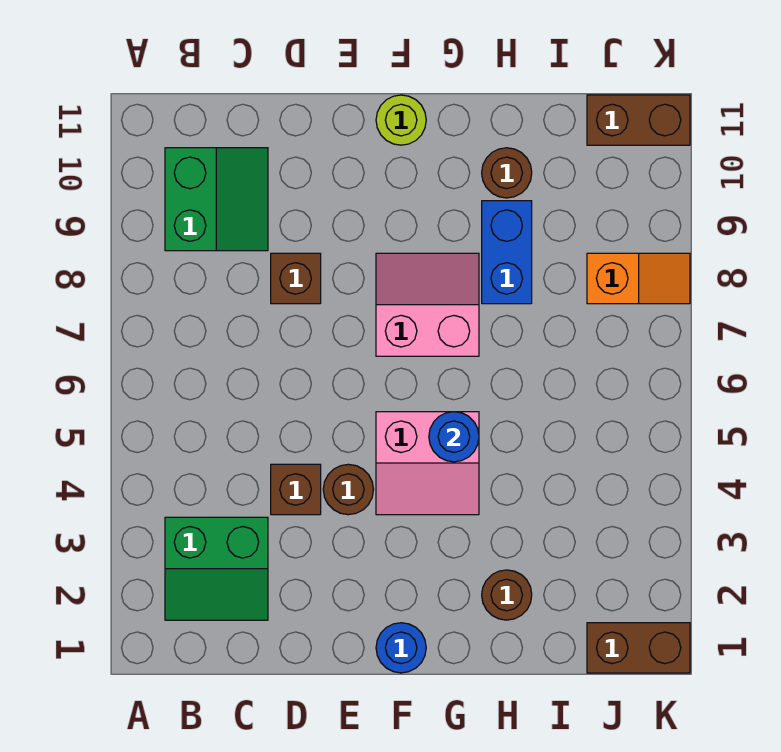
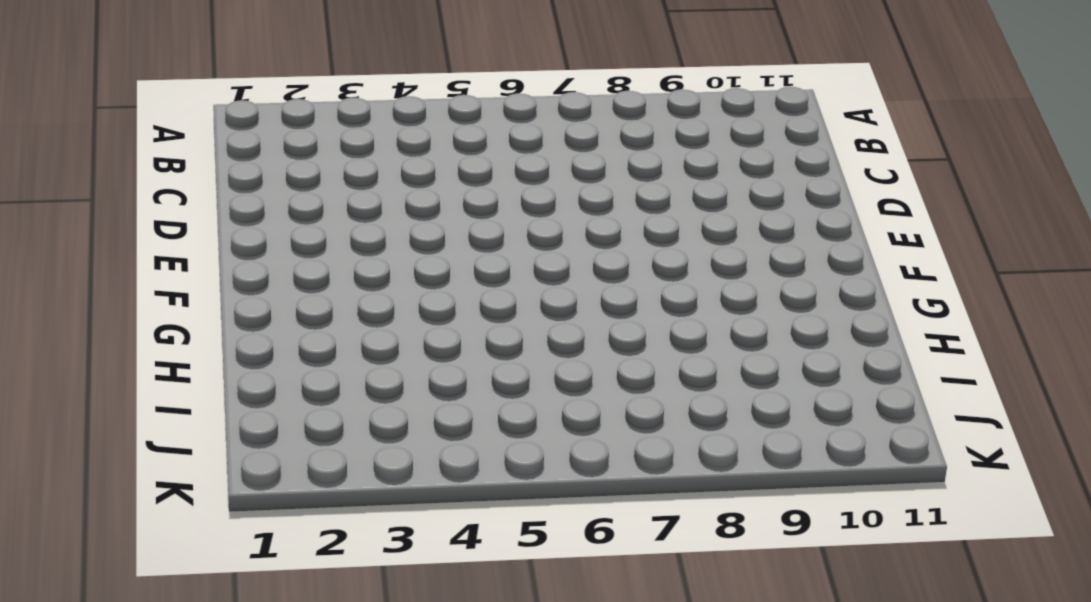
none -> green slope B2:C3 level 1 top 3
none -> green slope B9:C10 level 1 top B
none -> brown brick D4 level 1

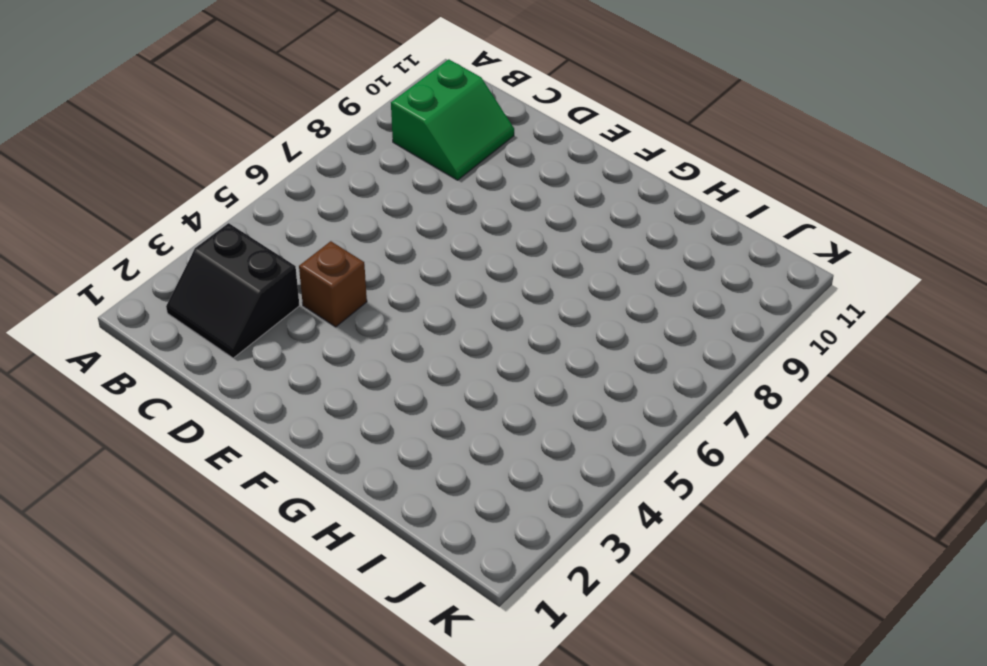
black slope B2:C3 level 1 top 3 -> green slope B2:C3 level 1 top 3
none -> brown brick D8 level 1
none -> brown round brick E4 level 1
none -> blue round brick F1 level 1

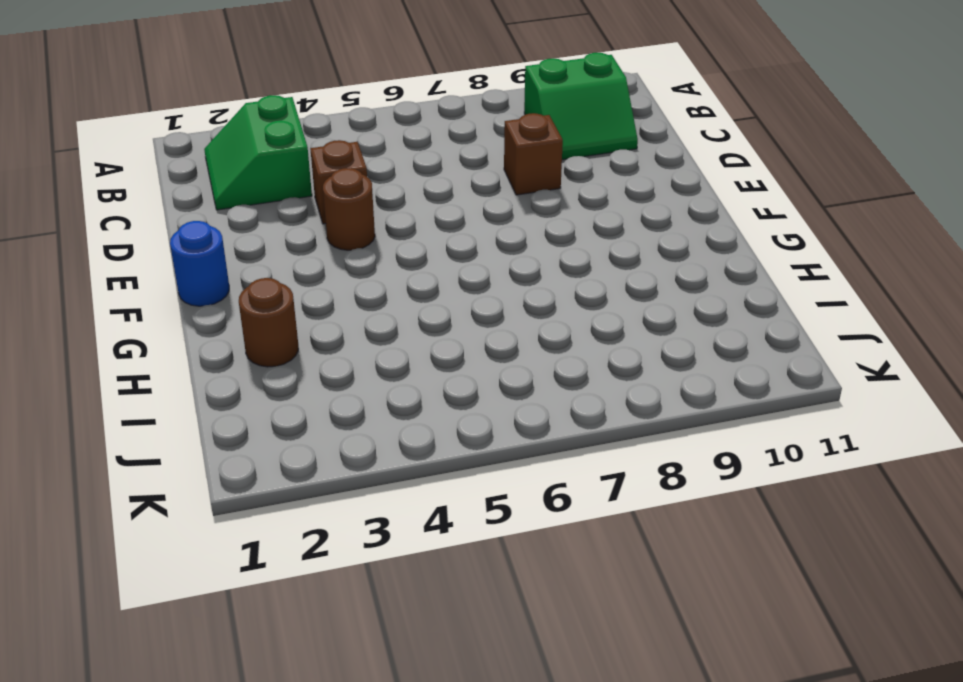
none -> pink slope F4:G5 level 1 top 5
none -> pink slope F7:G8 level 1 top 7
none -> lime round brick F11 level 1

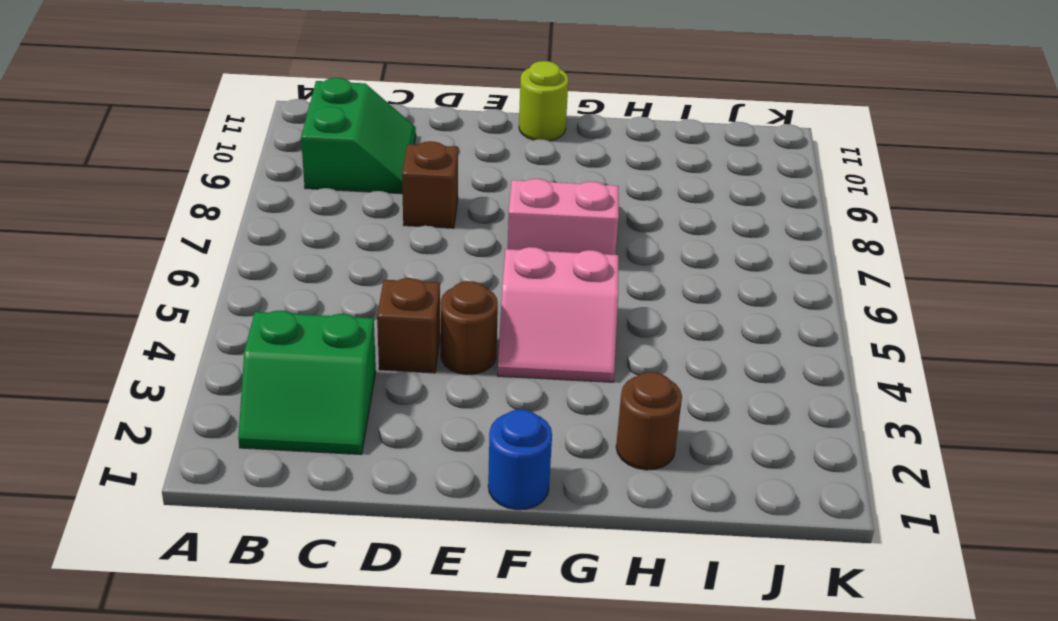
none -> blue brick H8:H9 level 1
none -> brown round brick H10 level 1
none -> brown brick J1:K1 level 1

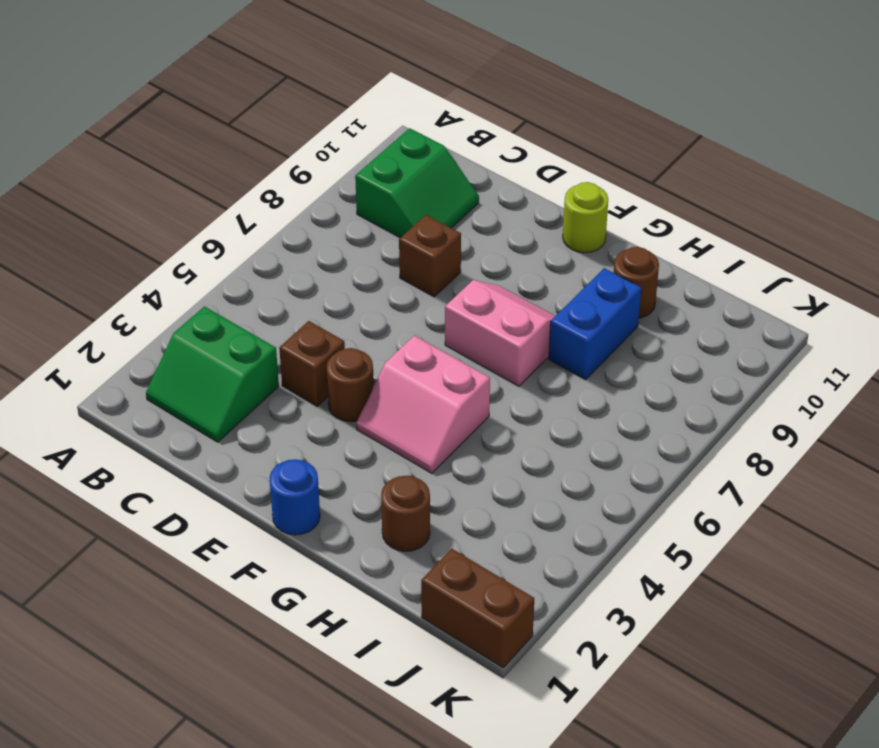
none -> orange slope J8:K8 level 1 top J
none -> brown brick J11:K11 level 1
none -> blue round brick G5 level 2

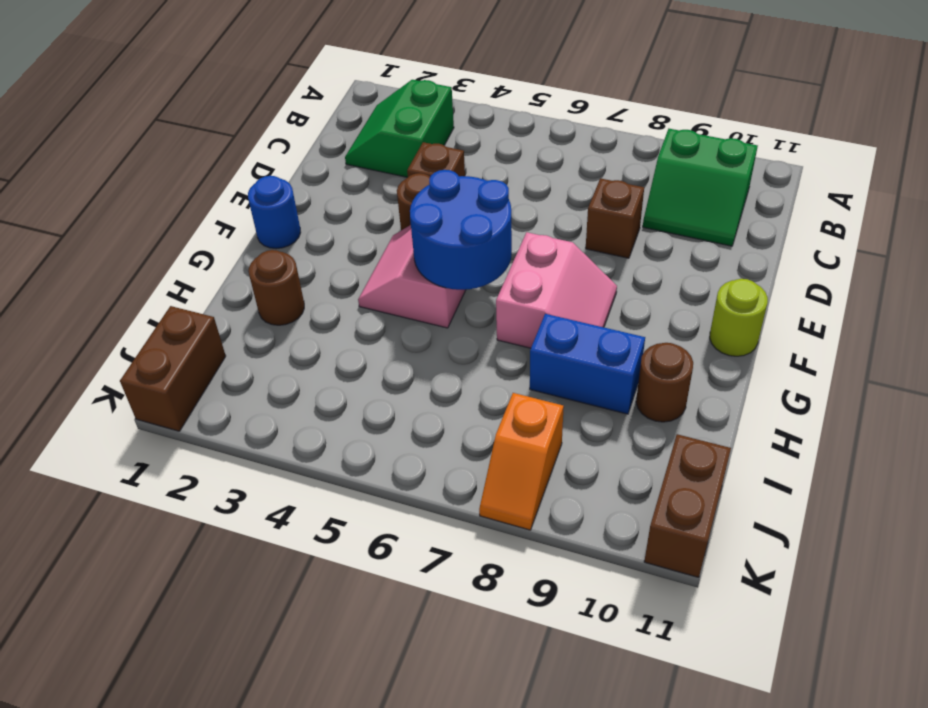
blue round brick F5:G6 level 2 -> blue round brick G5 level 2

